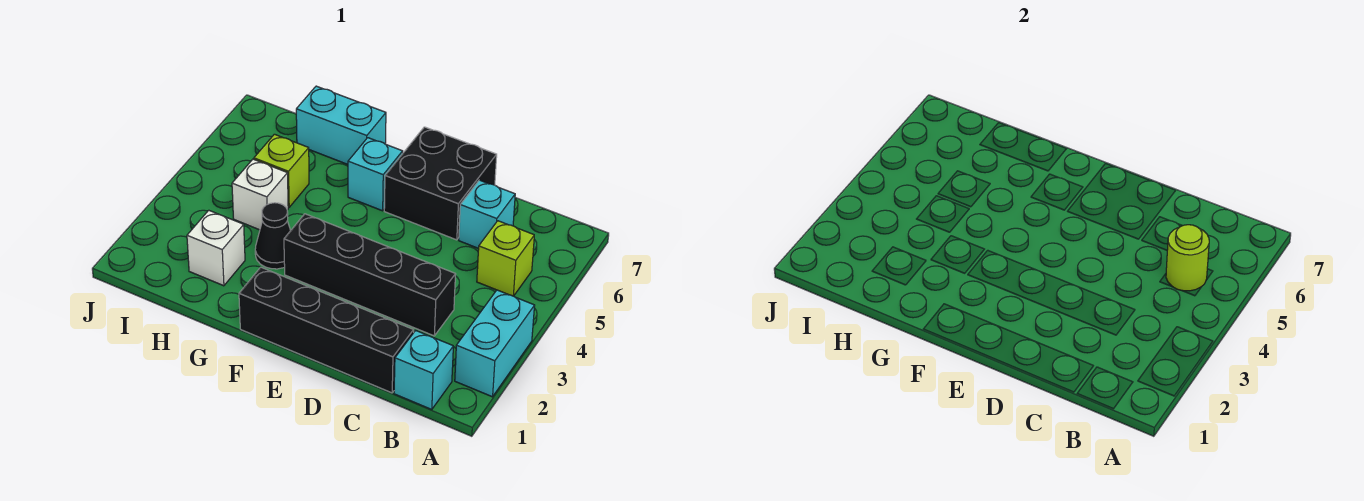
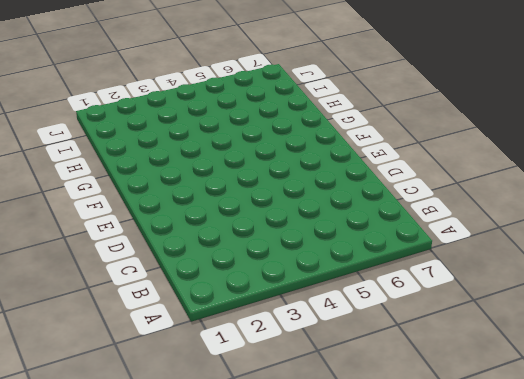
none -> cyan brick A2:A3 level 1
none -> cyan brick B1 level 1
none -> lime brick B5 level 1

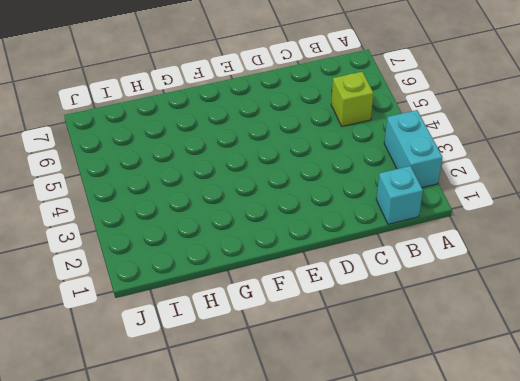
none -> black brick C1:F1 level 1
none -> black brick C3:F3 level 1
none -> cyan brick C6 level 1

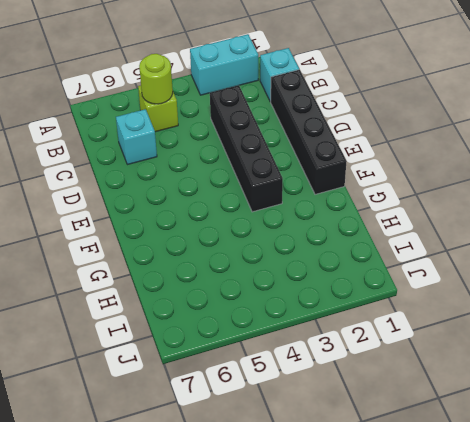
none -> black brick D6:E7 level 1
none -> cyan brick F6 level 1
none -> black cone G3 level 1

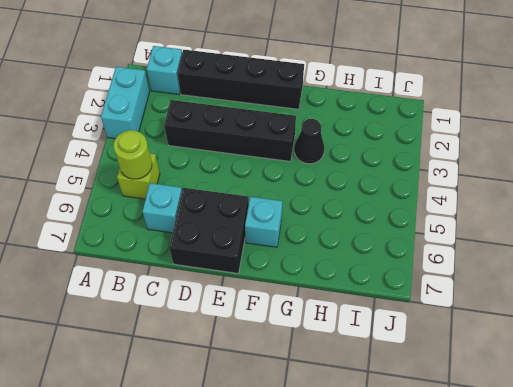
none -> cyan brick G7:H7 level 1
none -> white brick H2 level 1
none -> white brick H4 level 1

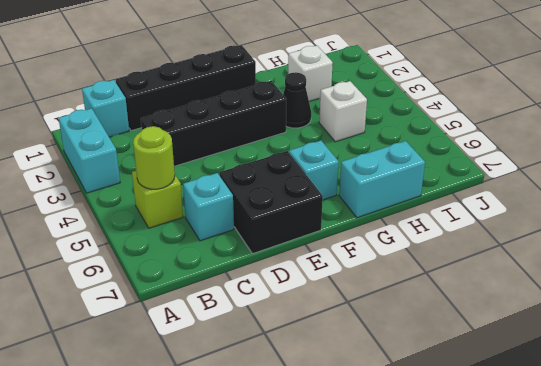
none -> lime brick H5 level 1

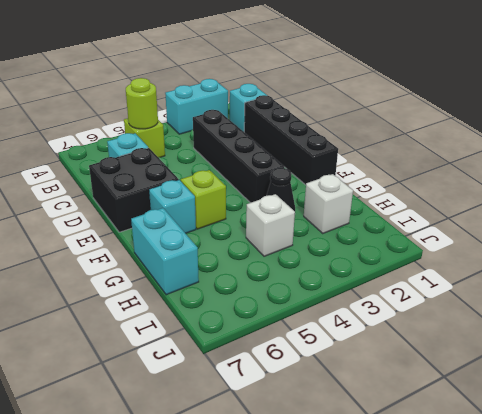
lime brick F5 level 1 -> lime brick H5 level 1

